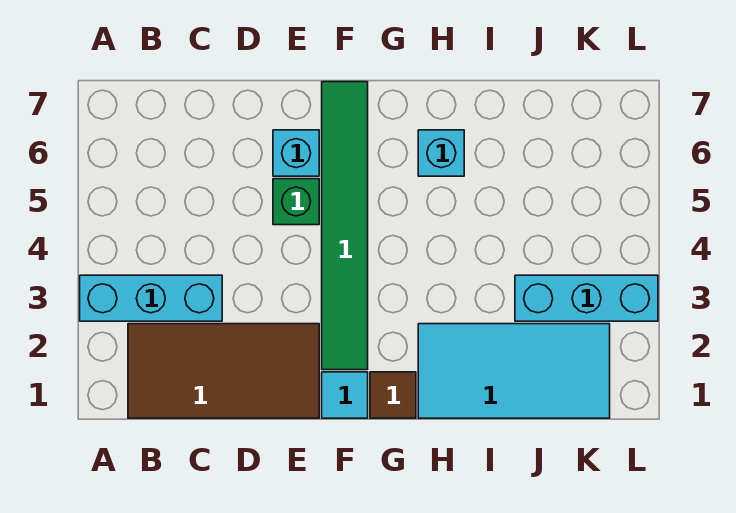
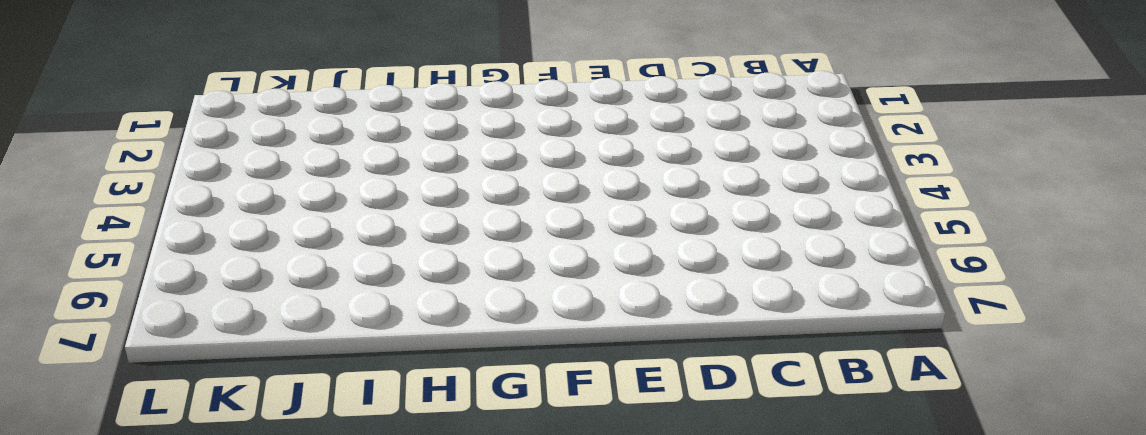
none -> cyan brick A3:C3 level 1
none -> brown tile B1:E2 level 1

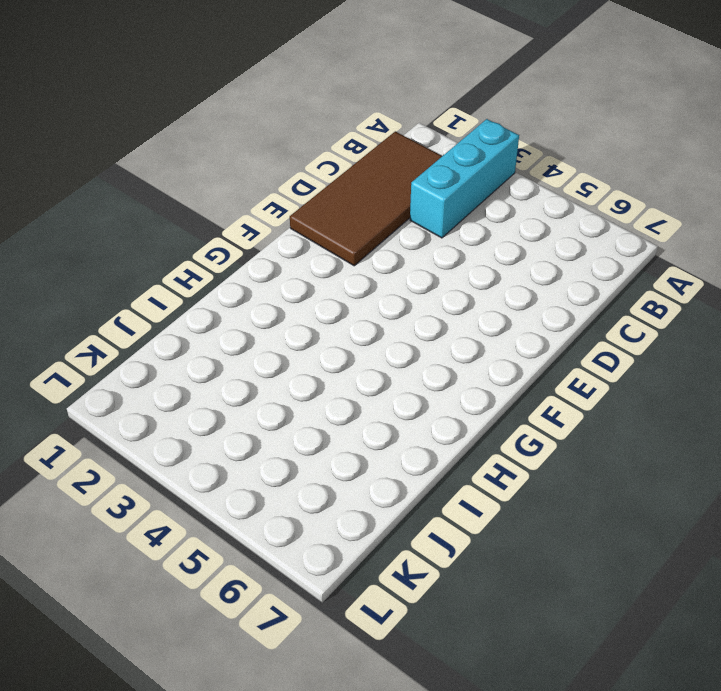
none -> green brick E5 level 1
none -> cyan brick E6 level 1

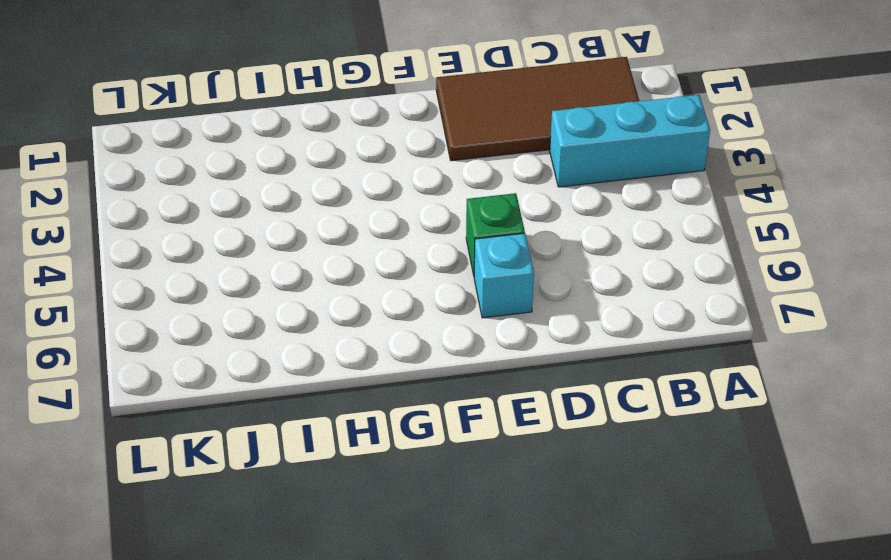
none -> cyan tile F1 level 1
none -> green tile F2:F7 level 1

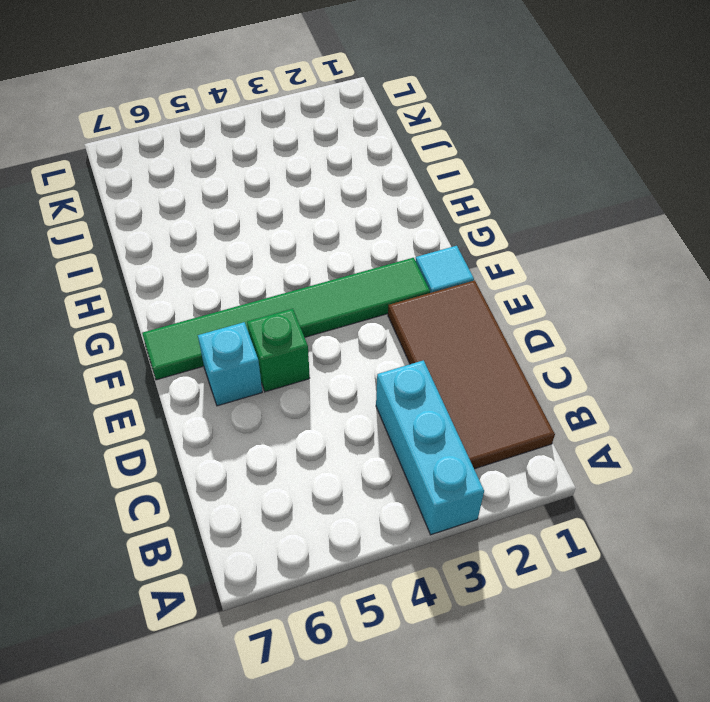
none -> brown tile G1 level 1
none -> cyan tile H1:K2 level 1

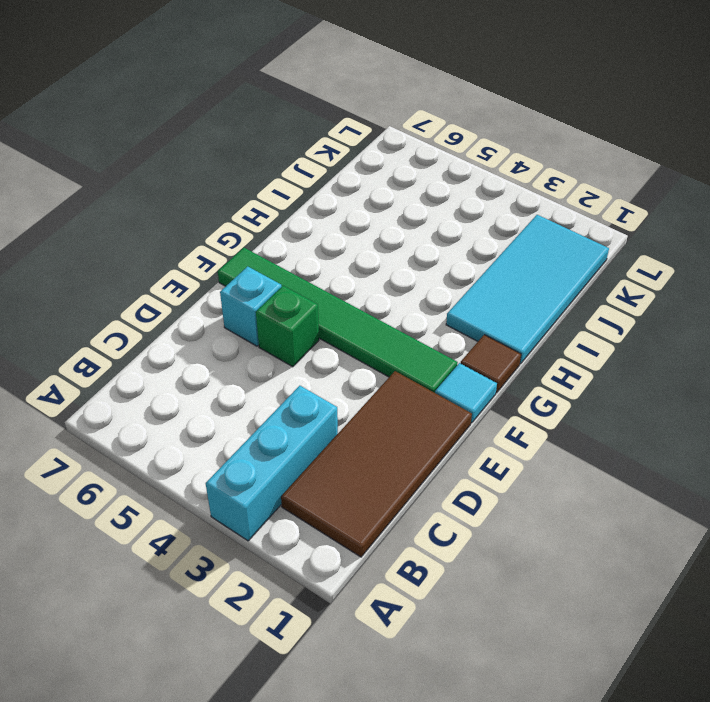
none -> cyan brick H6 level 1
none -> cyan brick J3:L3 level 1

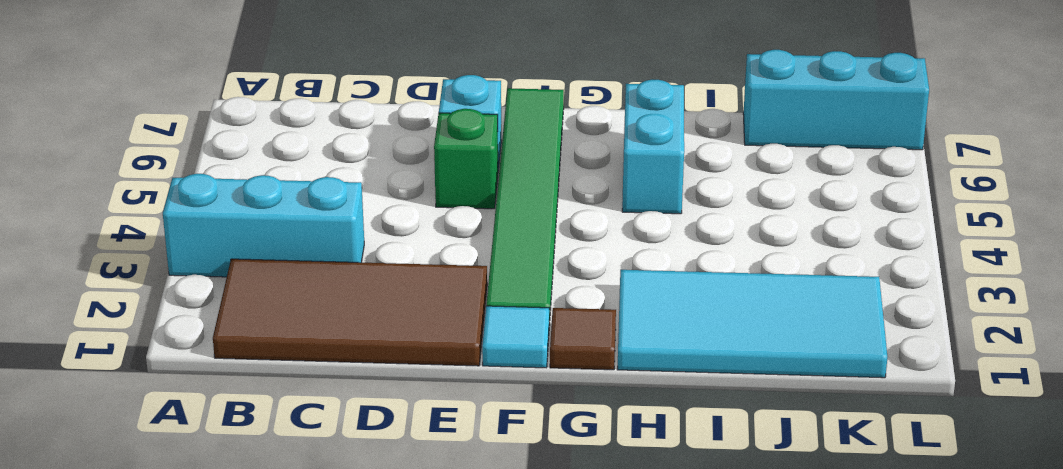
cyan brick H5:H6 level 1 -> cyan brick H6 level 1
cyan brick J7:L7 level 1 -> cyan brick J3:L3 level 1

